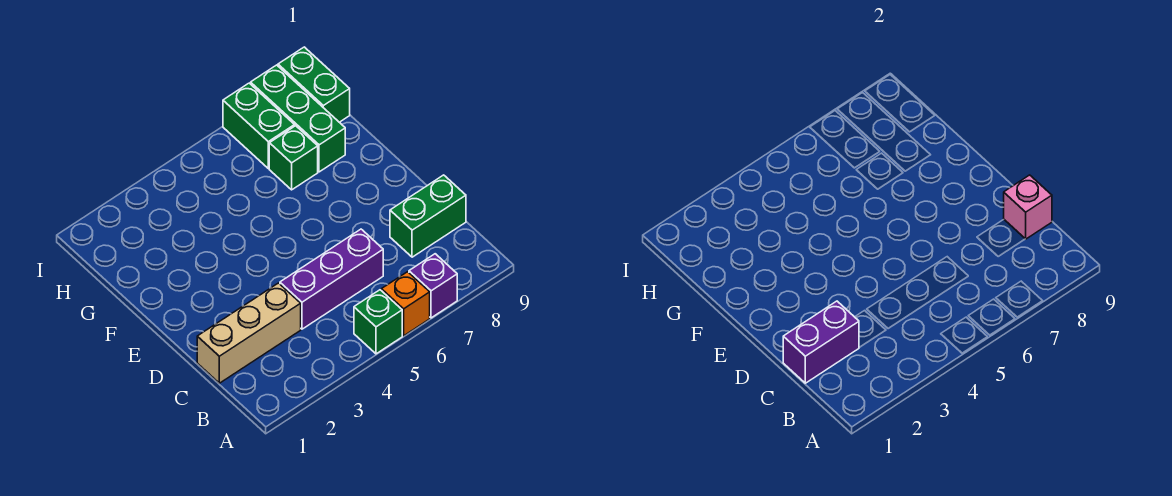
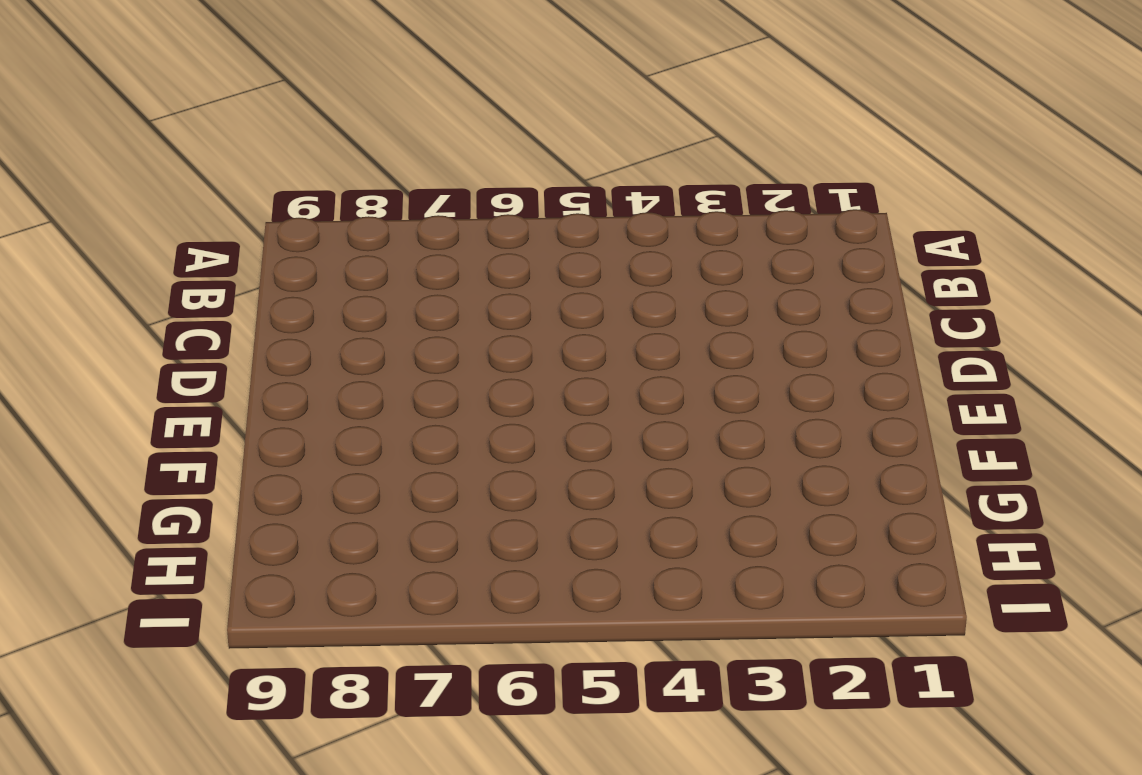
none -> green brick A5 level 1
none -> orange brick A6 level 1
none -> purple brick A7 level 1

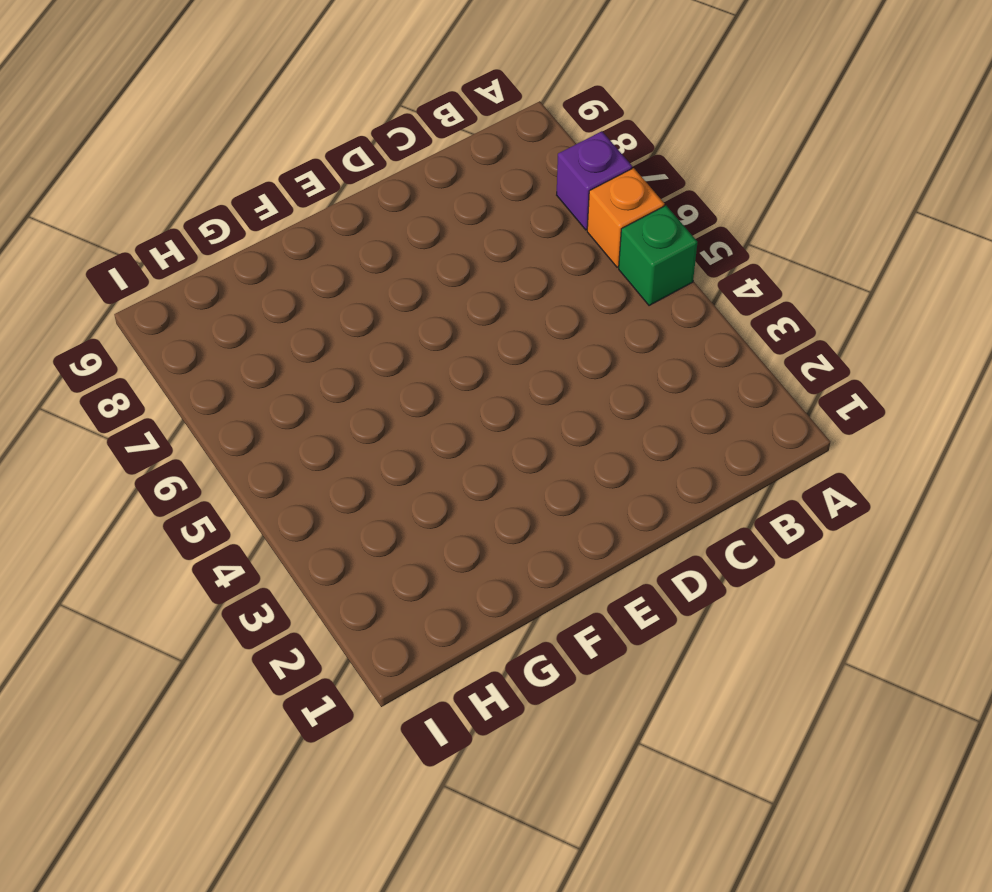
none -> tan brick C1:C3 level 1
none -> purple brick C4:C6 level 1
none -> green brick C8:C9 level 1

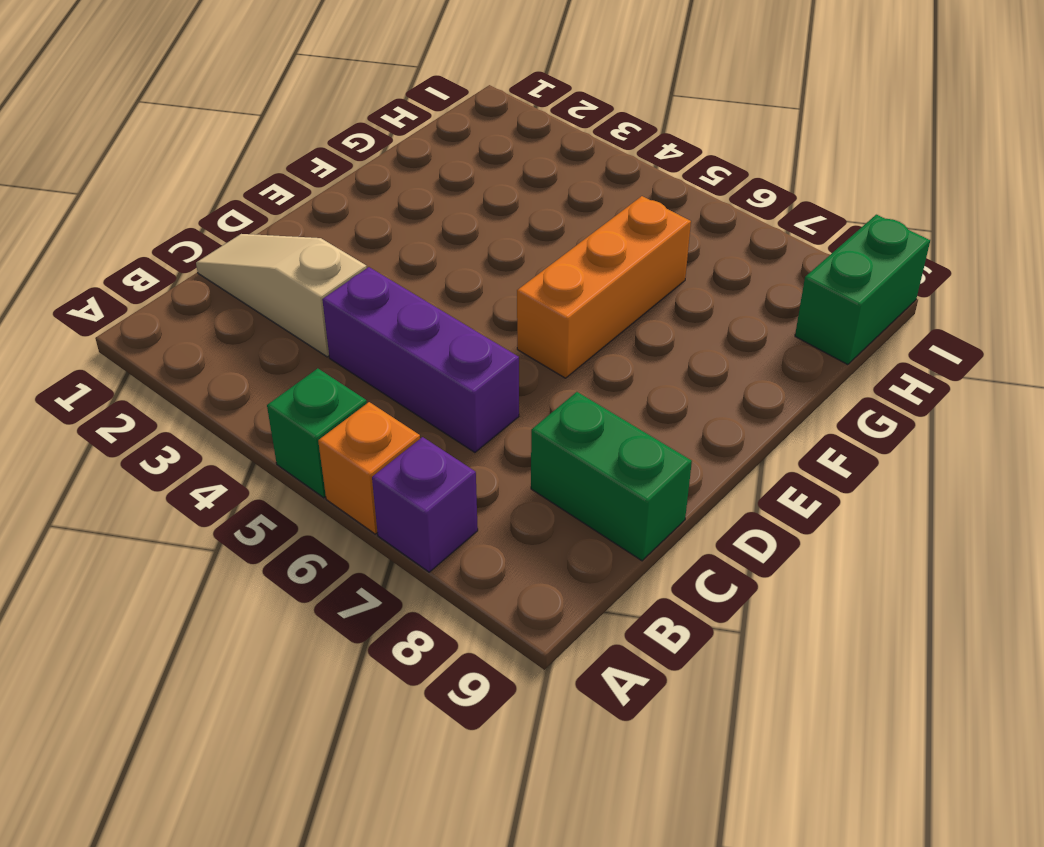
tan slope C1:C3 level 1 top 3 -> tan brick C1:C3 level 1
orange brick E6:G6 level 1 -> none
none -> green brick G7 level 1
none -> green brick G8:I8 level 1
none -> green brick H7:I7 level 1

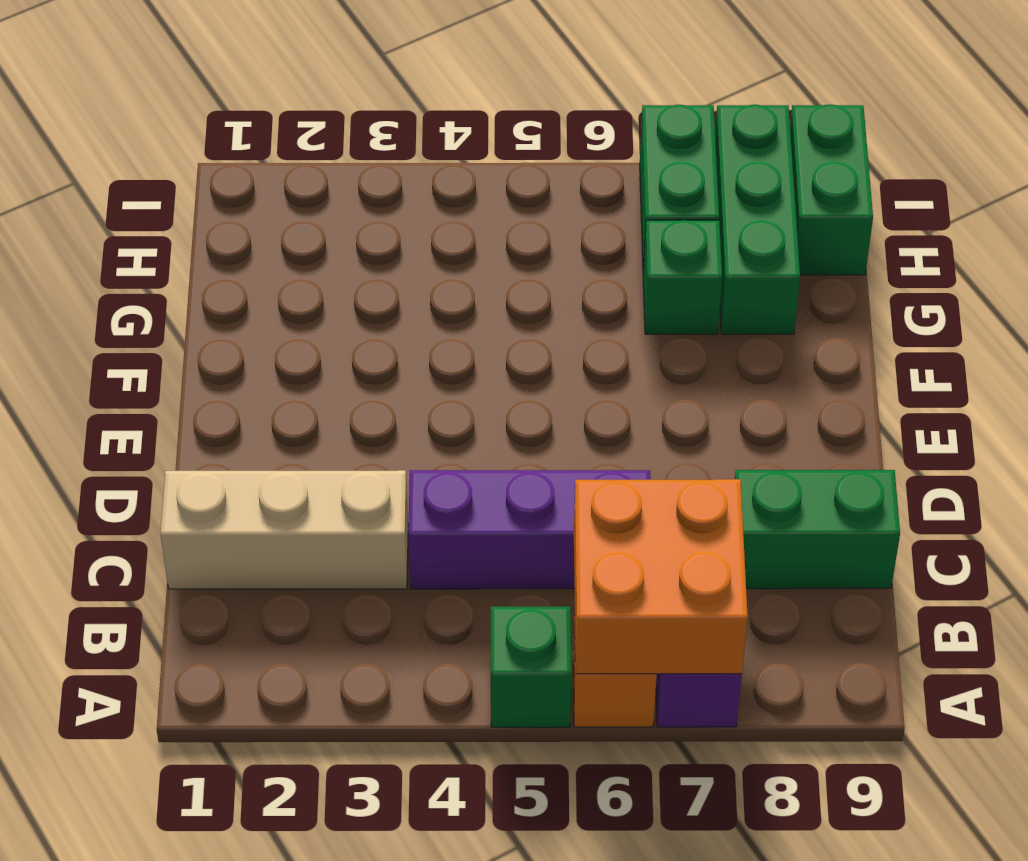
orange brick A6:B7 level 2 -> none
none -> purple brick C1:C2 level 2
none -> pink brick C9 level 2

